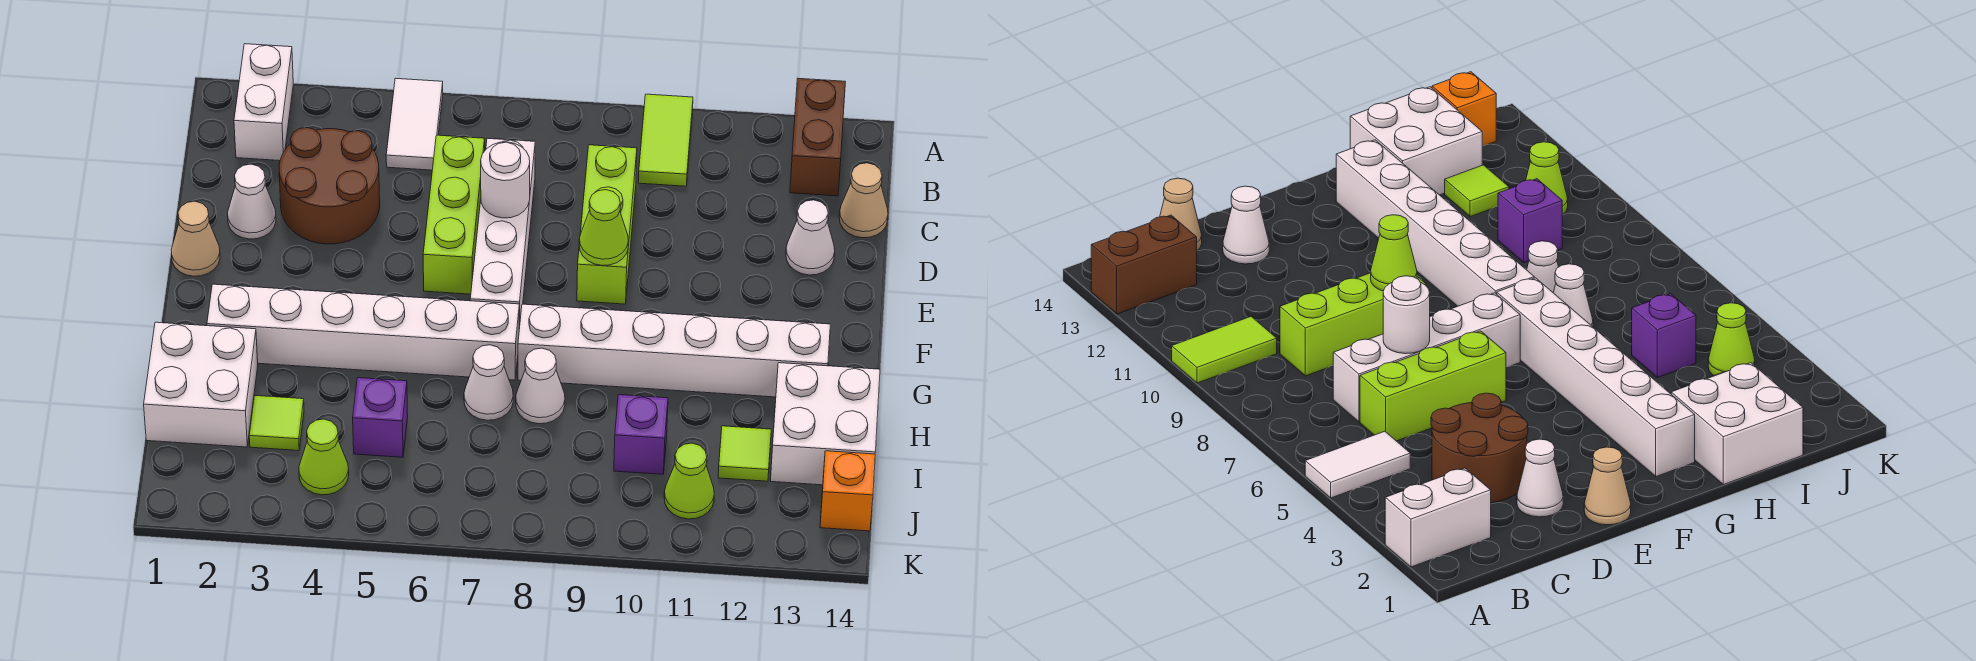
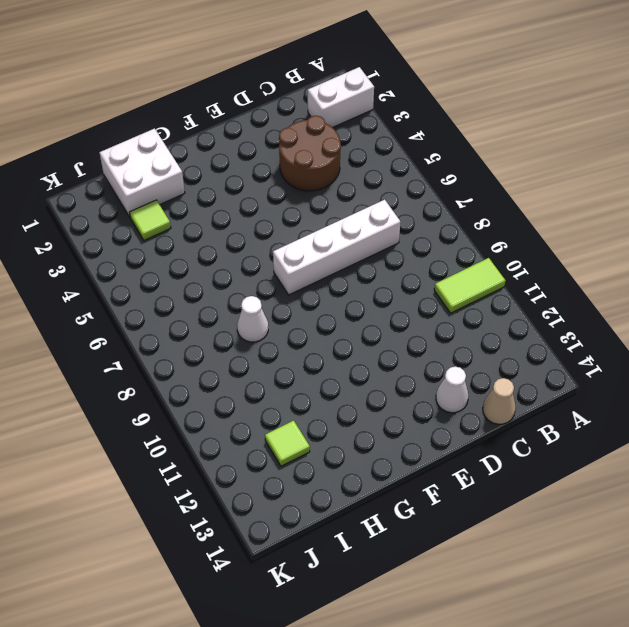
none -> white tile A5:B5 level 1
none -> brown brick A13:B13 level 1
none -> lime brick C6:E6 level 1

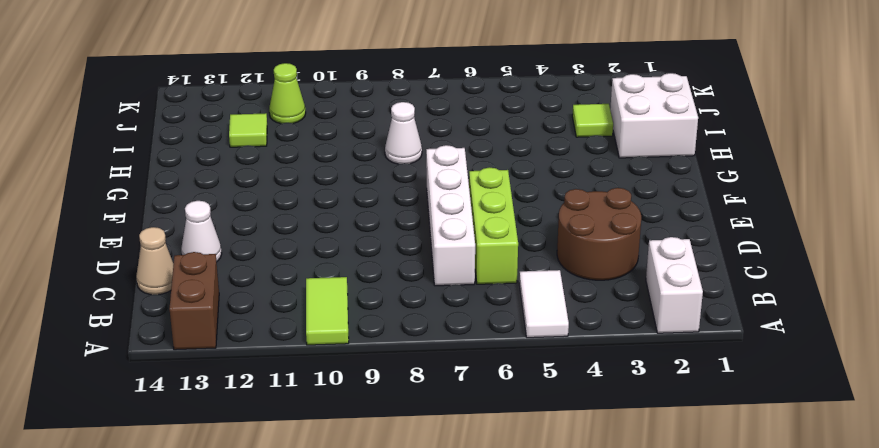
none -> lime brick C9:E9 level 1
none -> white cone D2 level 1
none -> tan cone E1 level 1

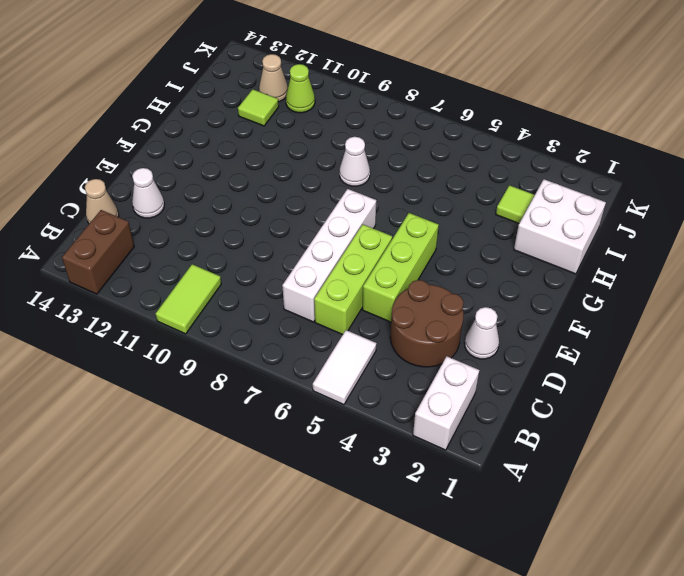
lime brick D5:F5 level 1 -> lime brick C9:E9 level 1
tan cone J12 level 1 -> tan cone E1 level 1
none -> white brick G2:G7 level 1
none -> white brick G8:G13 level 1
none -> white cone H7 level 1

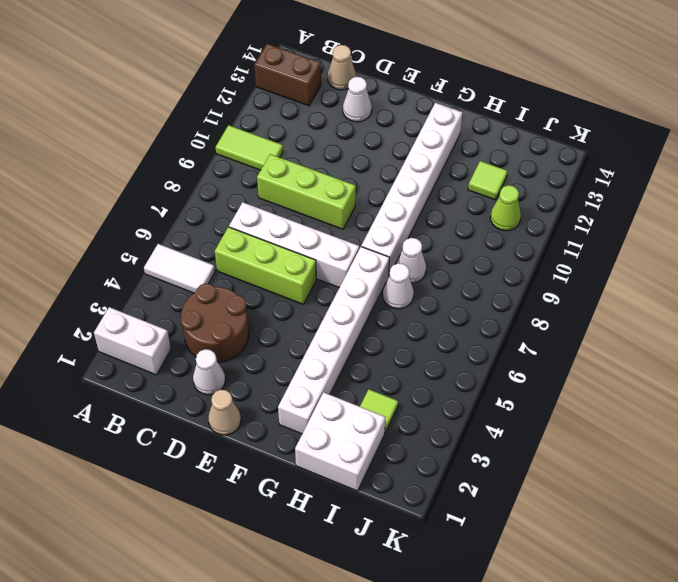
none -> white brick H13:I14 level 1
none -> purple brick I5 level 1
none -> purple brick I10 level 1

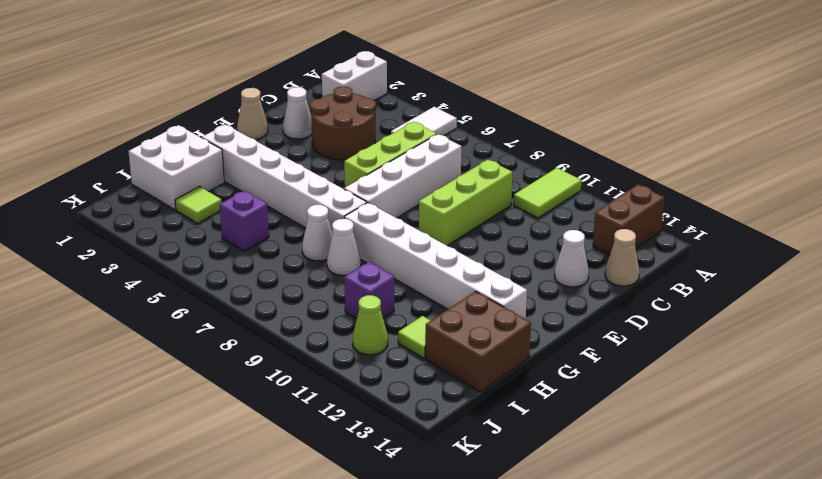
brown brick H13:I14 level 1 -> white brick H13:I14 level 1
none -> lime cone J4 level 1
none -> orange brick J14 level 1
none -> white round brick D7 level 2

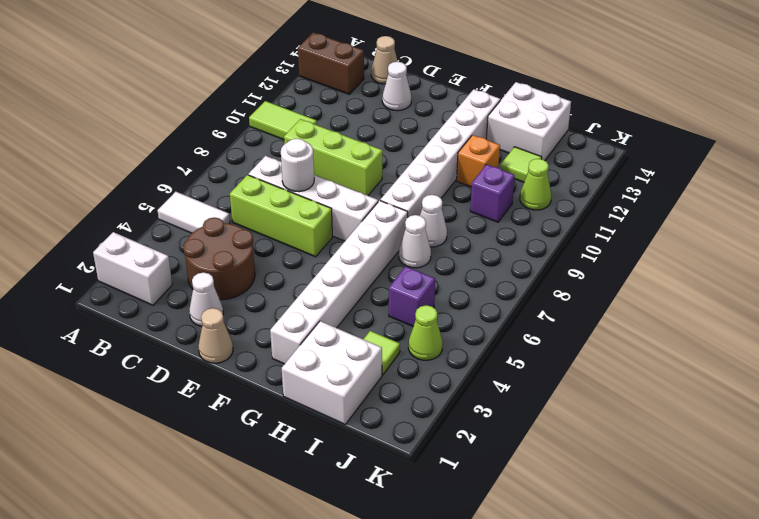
orange brick H11 level 1 -> orange brick J14 level 1
none -> lime cone E9 level 2

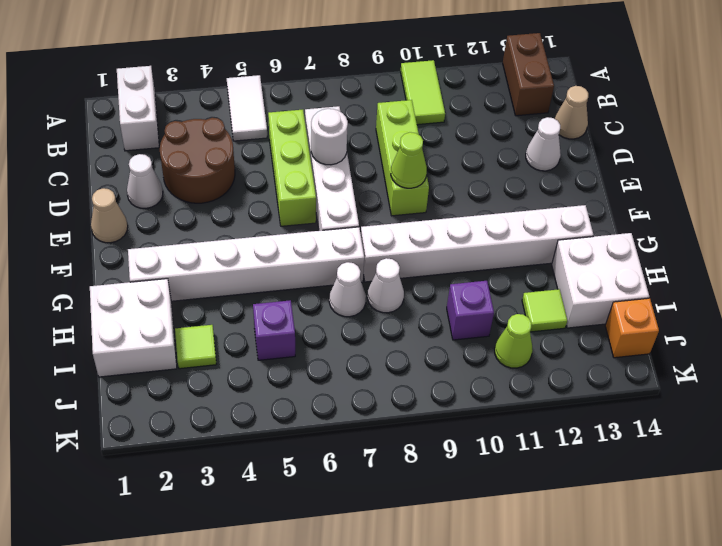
none -> lime cone J4 level 1

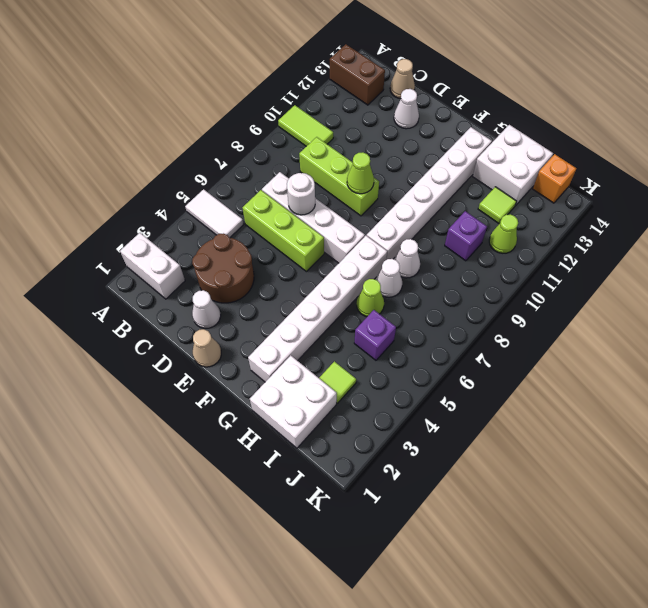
lime cone H6 level 1 -> lime cone J4 level 1

